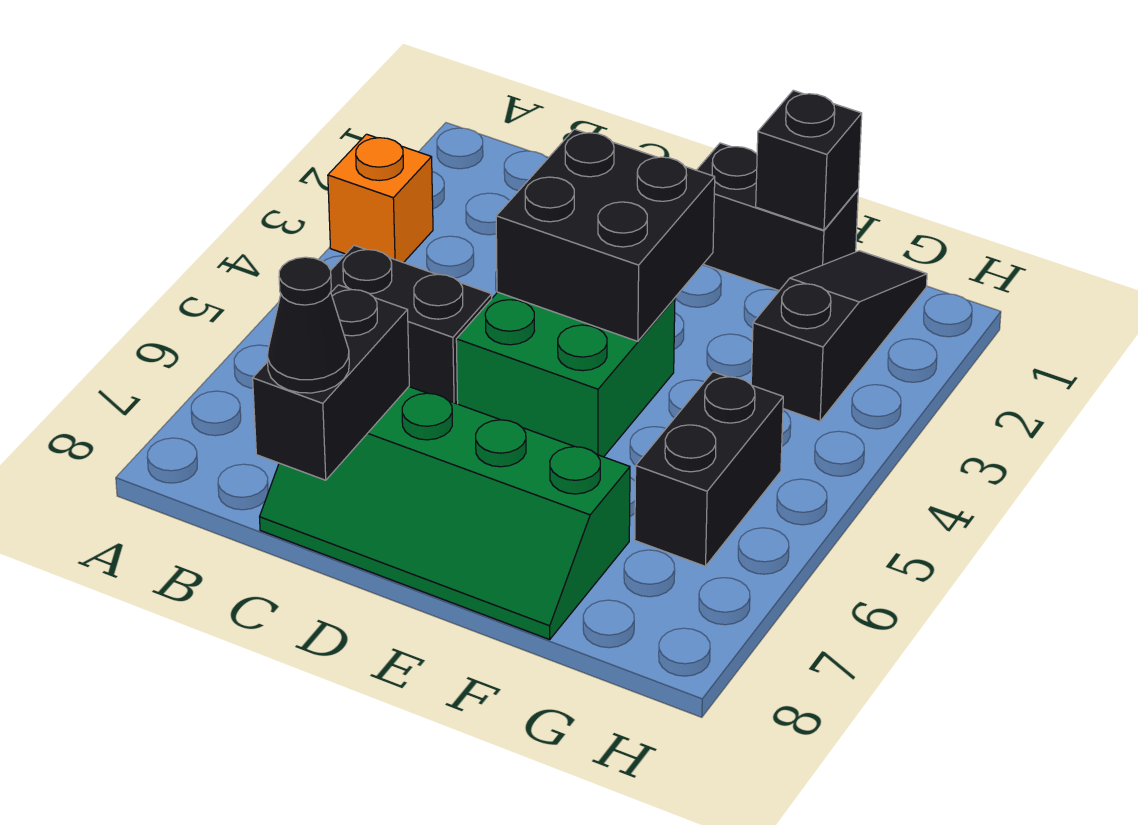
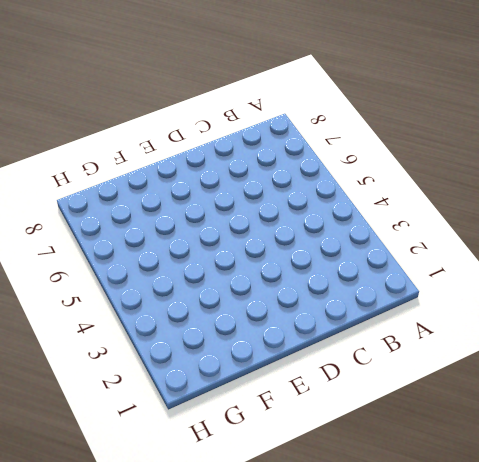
none -> orange brick A3 level 1
none -> black brick B5:C5 level 1

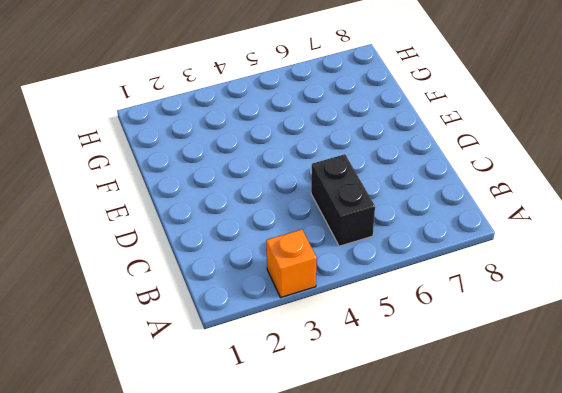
none -> green slope C7:F8 level 1 top 7
none -> green brick D4:E5 level 1

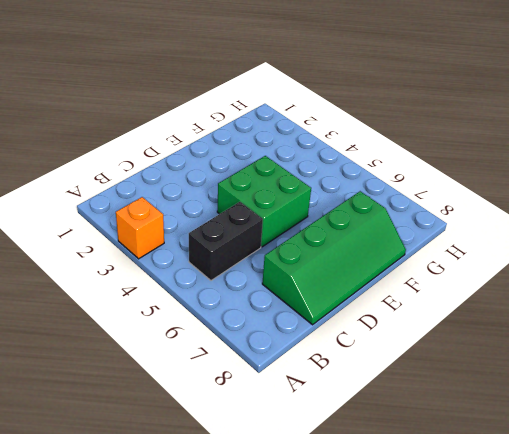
none -> black brick E1:F1 level 1
none -> black slope G1:G3 level 1 top 3

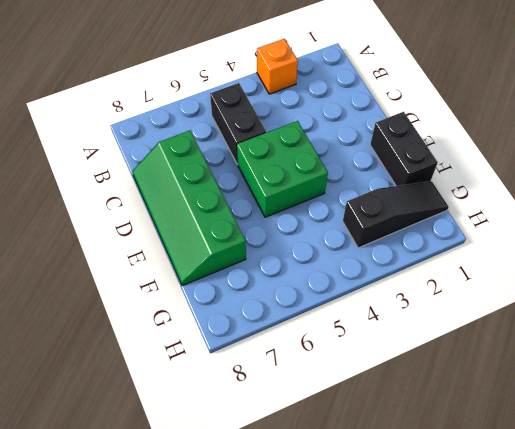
none -> black brick G5:G6 level 1
none -> black brick C7:C8 level 2

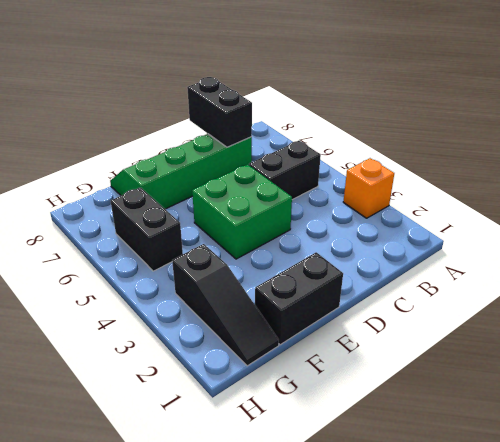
none -> black brick D3:E4 level 2
none -> black brick F1 level 2

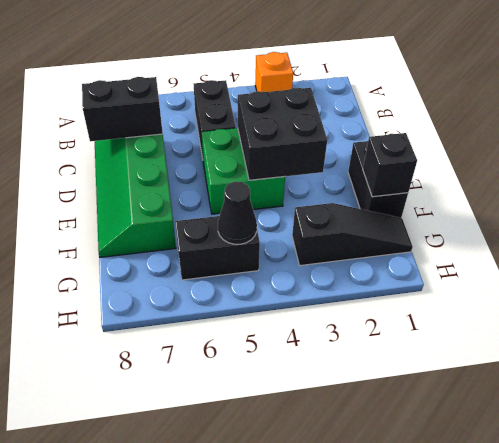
black cone G5 level 2 -> black cone C8 level 3

